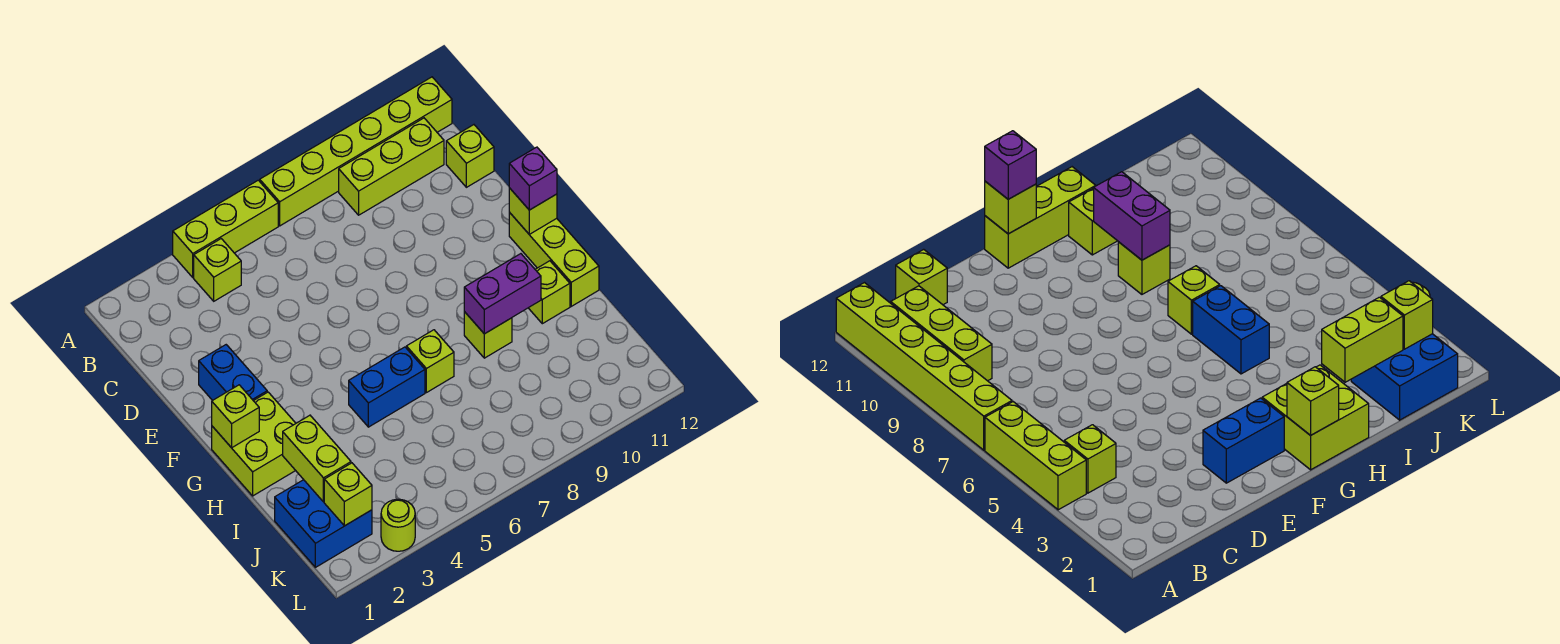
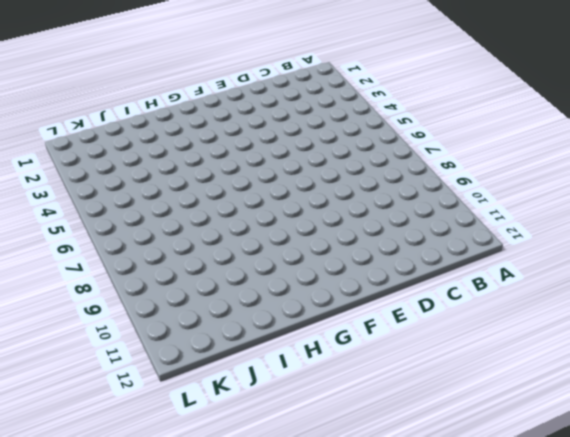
none -> lime brick A4:A6 level 1
none -> lime brick A7:A12 level 1
none -> lime brick B4 level 1

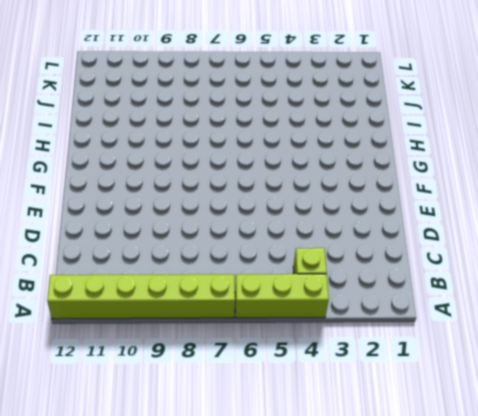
none -> lime brick B9:B11 level 1
none -> lime brick C12 level 1
none -> blue brick E2:F2 level 1

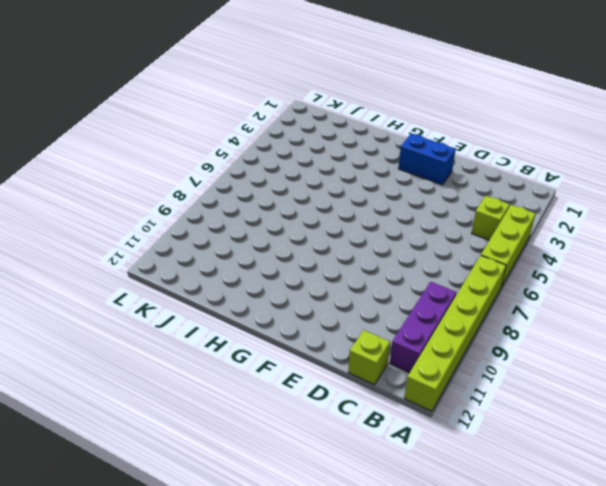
purple brick B9:B11 level 1 -> lime brick B9:B11 level 1
none -> lime brick F12:H12 level 1
none -> lime brick G1:H2 level 1
none -> blue brick H5:H6 level 1

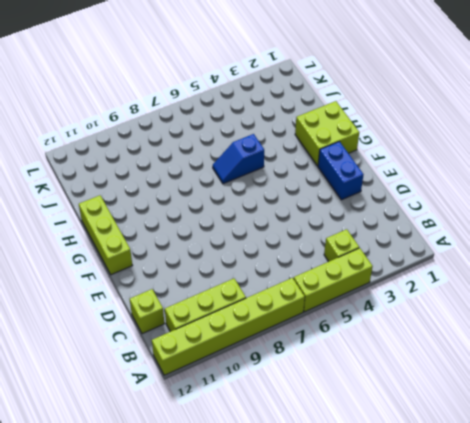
blue slope H5:H6 level 1 top 5 -> blue brick H5:H6 level 1
none -> lime brick H7 level 1
none -> lime brick H9 level 1
none -> lime brick H11 level 1

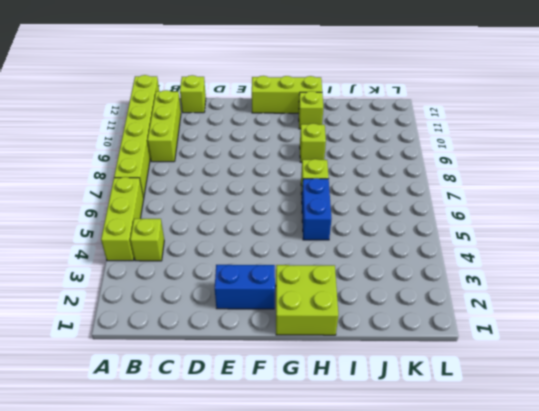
none -> blue brick J1:K2 level 1
none -> lime round brick L3 level 1
none -> lime brick F12 level 2

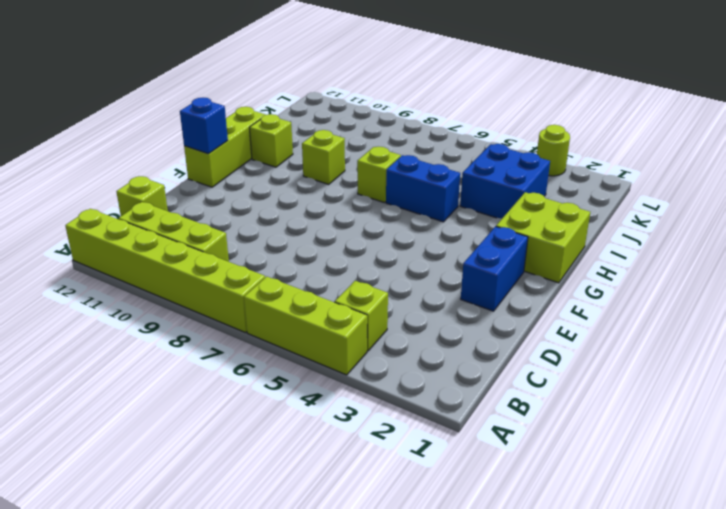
blue brick F12 level 2 -> lime brick F12 level 2
blue brick I3:J4 level 1 -> blue brick J1:K2 level 1
none -> lime brick G1 level 2
none -> purple brick H9:H10 level 2
none -> lime brick I2:J2 level 2

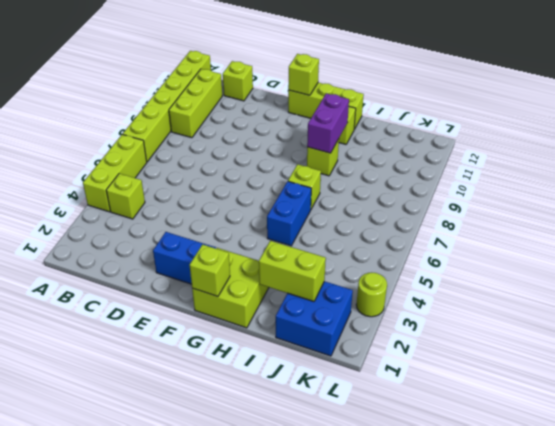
none -> lime brick K2 level 2
none -> purple brick F12 level 3

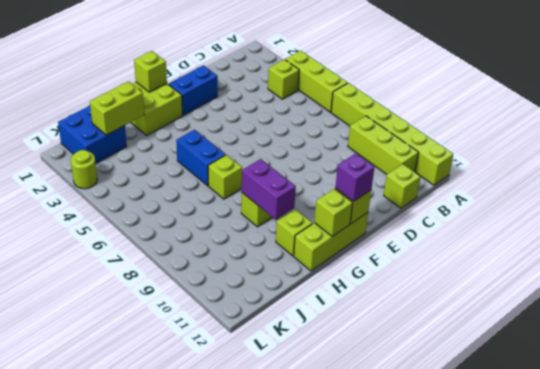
lime brick G12 level 2 -> lime brick K2 level 2

